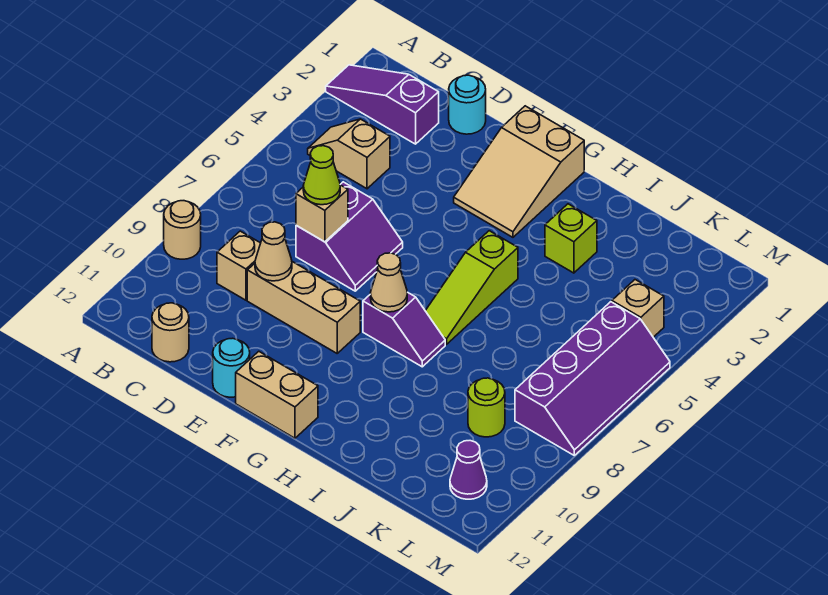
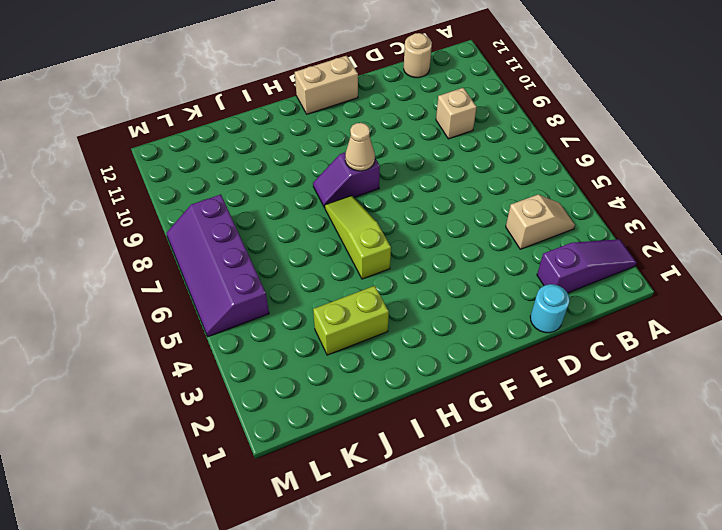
lime brick I3:J3 level 1 -> lime brick I3 level 1
none -> tan round brick A9 level 1
none -> purple slope D6:E7 level 1 top D
none -> tan brick D9:F9 level 1

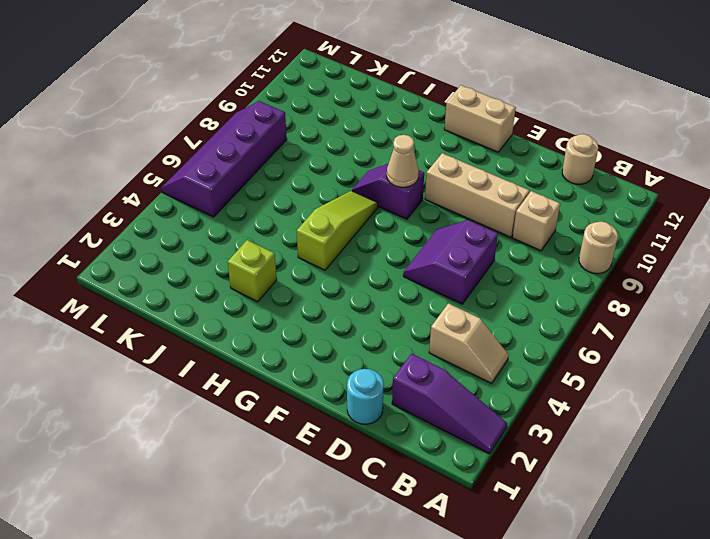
none -> cyan round brick E12 level 1
none -> tan slope F1:G3 level 1 top 1
none -> lime round brick K9 level 1

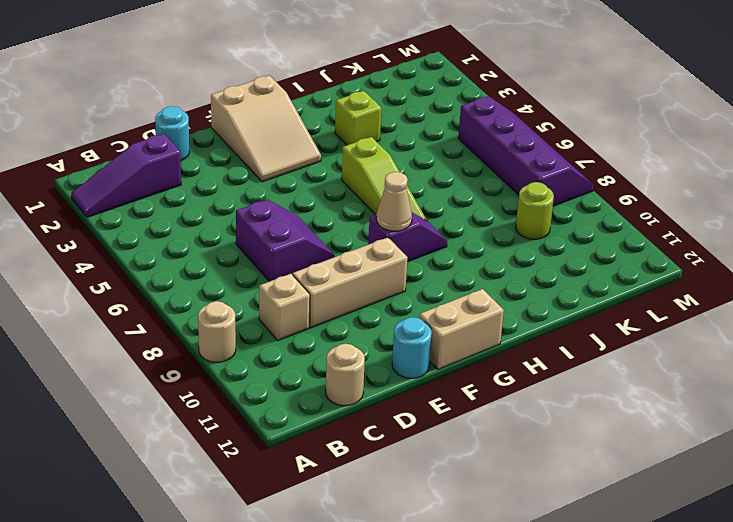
none -> tan slope B4:C4 level 1 top C
none -> tan brick L4 level 1
none -> purple cone L11 level 1

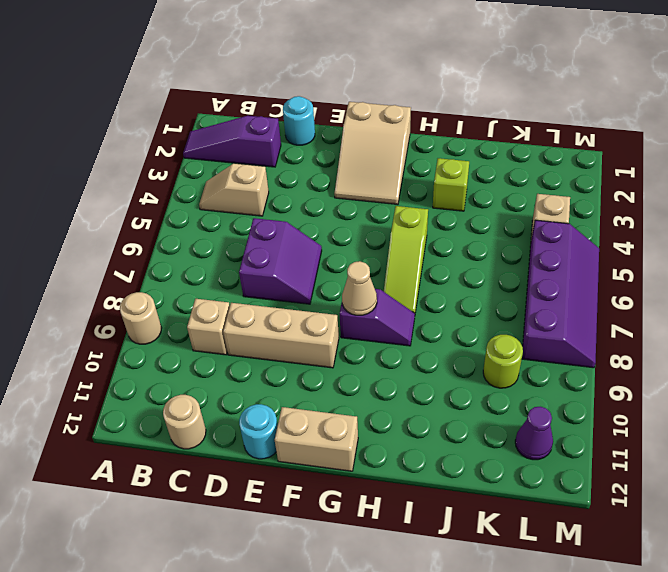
none -> tan brick D7 level 2
none -> tan cone D9 level 2
none -> lime cone D7 level 3

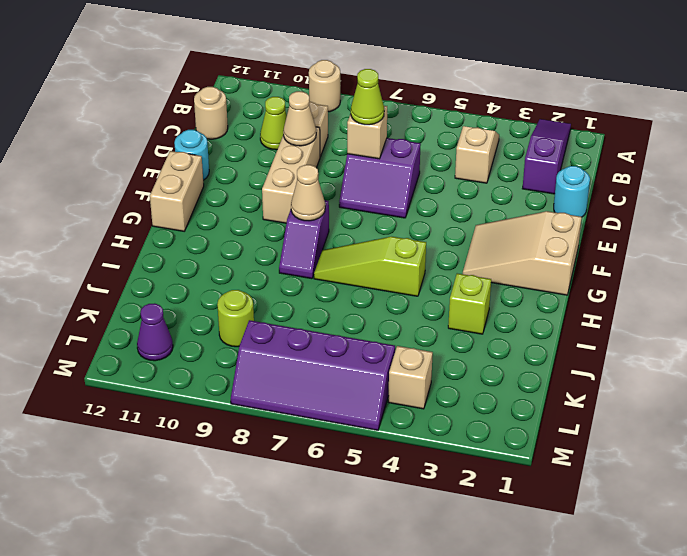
lime cone C10 level 1 -> none

